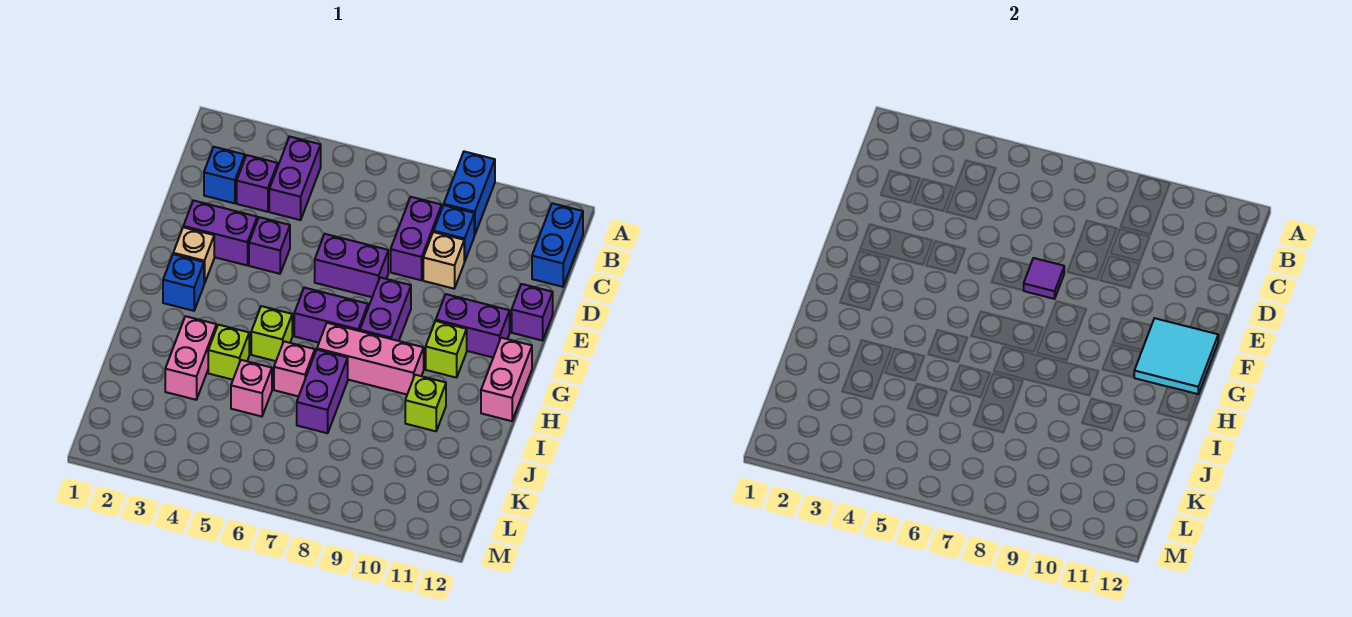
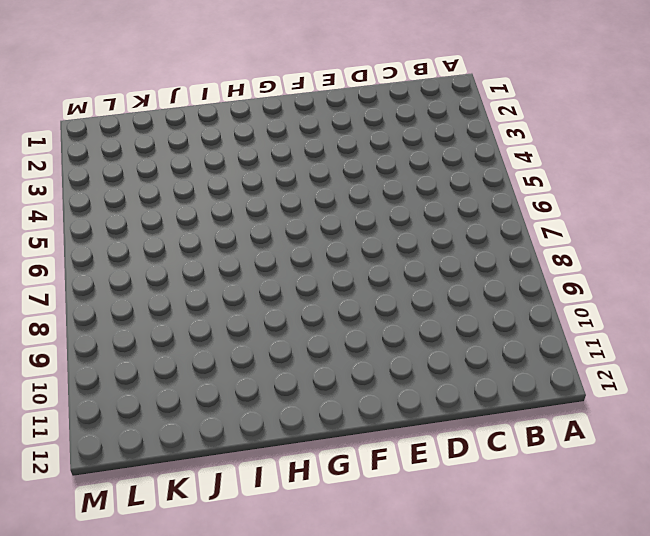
none -> blue brick A9:B9 level 1
none -> purple brick B4:C4 level 1
none -> blue brick B12:C12 level 1

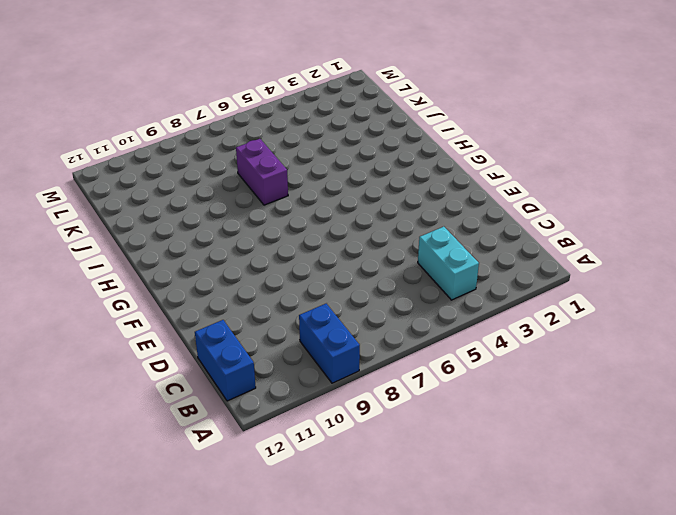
cyan brick B4:C4 level 1 -> purple brick B4:C4 level 1
none -> blue brick C2 level 1
none -> purple brick C3 level 1
none -> purple brick C8:D8 level 1

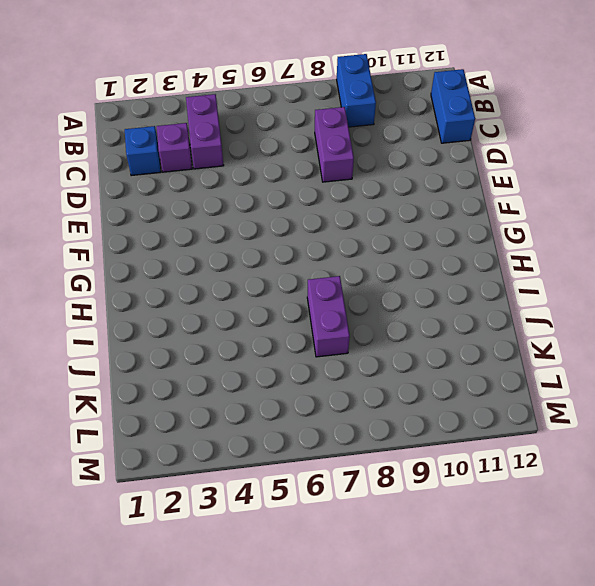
none -> blue brick C9 level 1
none -> tan brick D9 level 1
none -> purple brick E2:E3 level 1

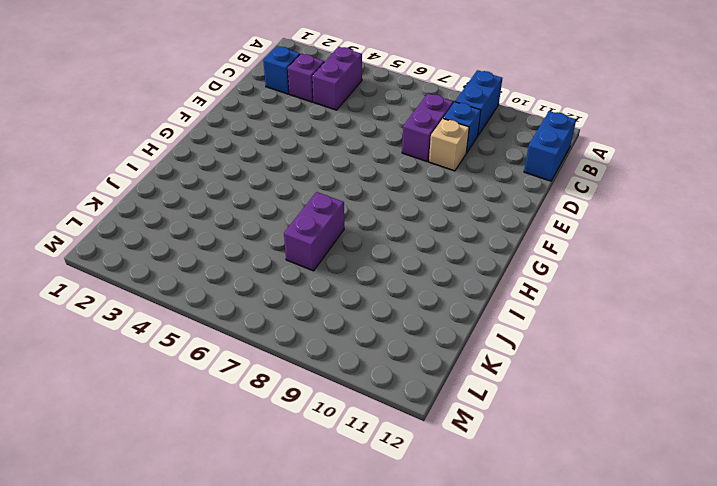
none -> purple brick E2:E3 level 1
none -> purple brick E4 level 1
none -> purple brick E6:E7 level 1

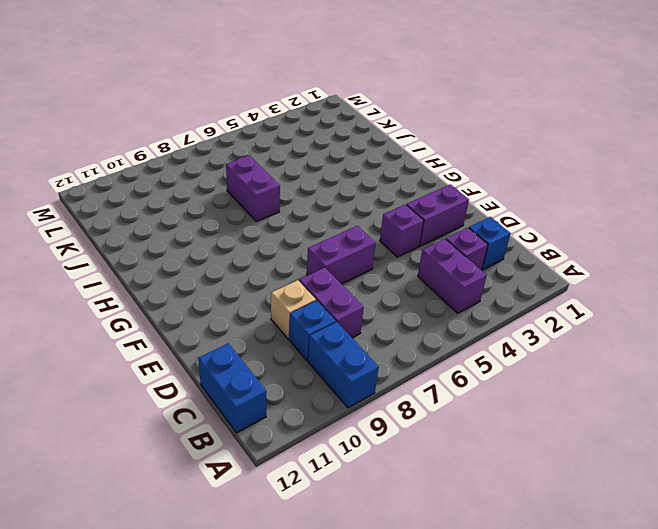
none -> purple brick E12 level 1
none -> tan brick F2 level 1
none -> purple brick F8:G8 level 1

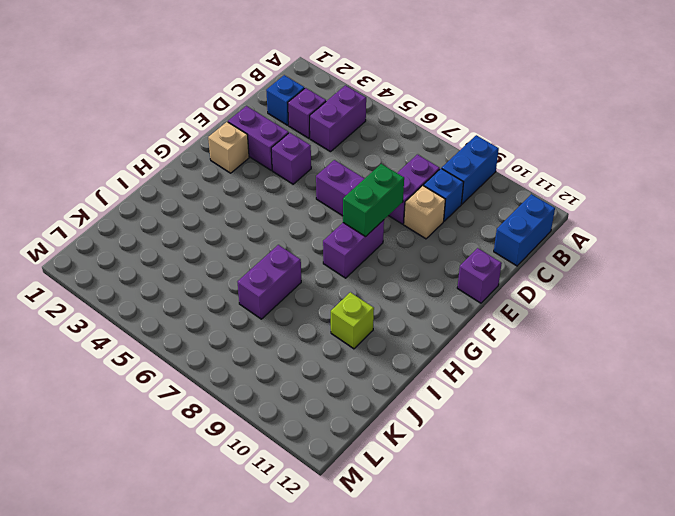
green brick E8:F8 level 2 -> none
none -> purple brick F10:F11 level 1
none -> blue brick G2 level 1
none -> purple brick G6:G7 level 1

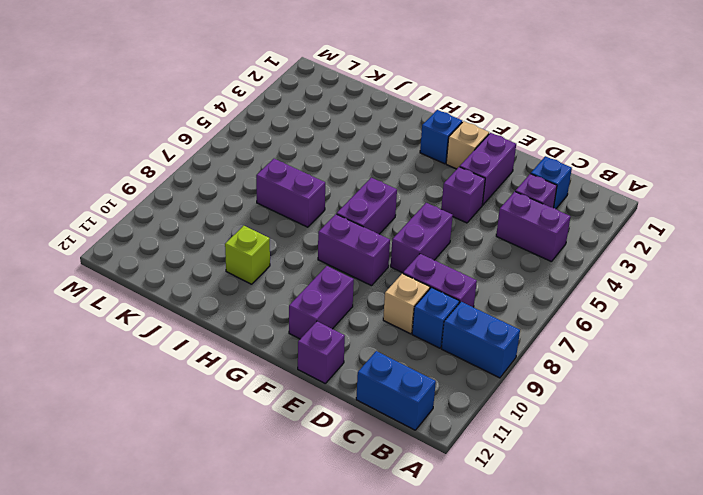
none -> lime brick G10 level 1
none -> pink brick G12:H12 level 1
none -> lime brick H5 level 1

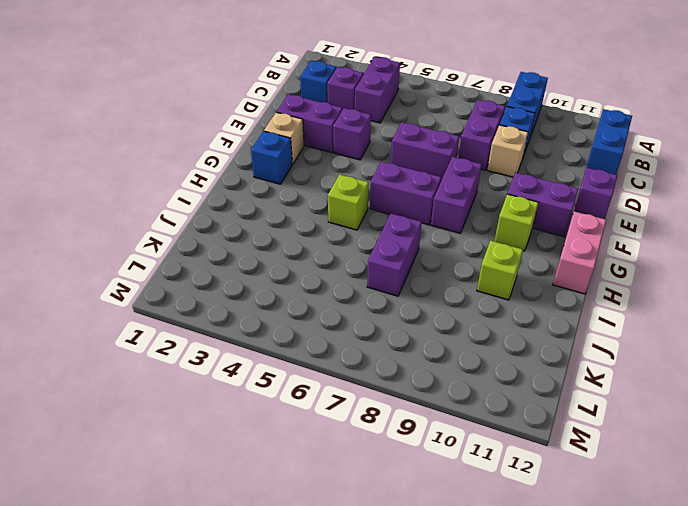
none -> pink brick H7:H9 level 1
none -> pink brick I3:J3 level 1
none -> lime brick I4 level 1

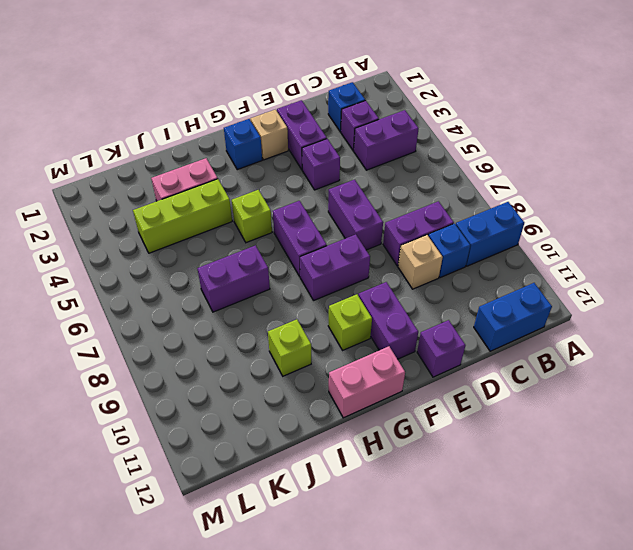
lime brick I4:K4 level 1 -> lime brick I4 level 1
none -> pink brick H7:H9 level 1
none -> pink brick I6 level 1
none -> pink brick J5 level 1

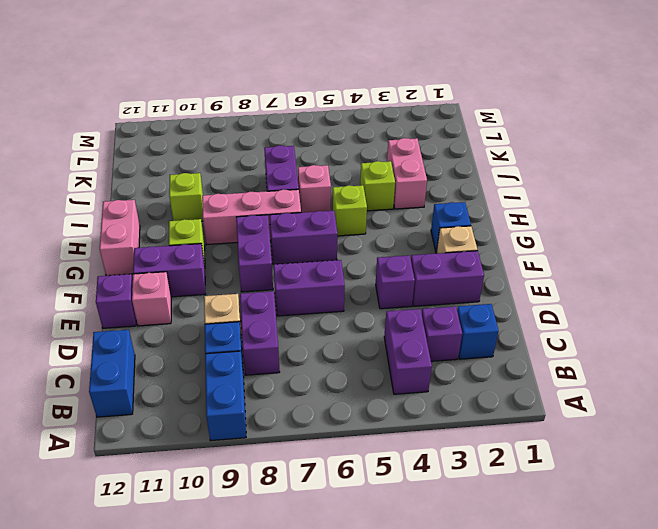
pink brick E11 level 1 -> pink brick J5 level 1
none -> purple tile E7 level 2
none -> cyan tile F11:G12 level 2

